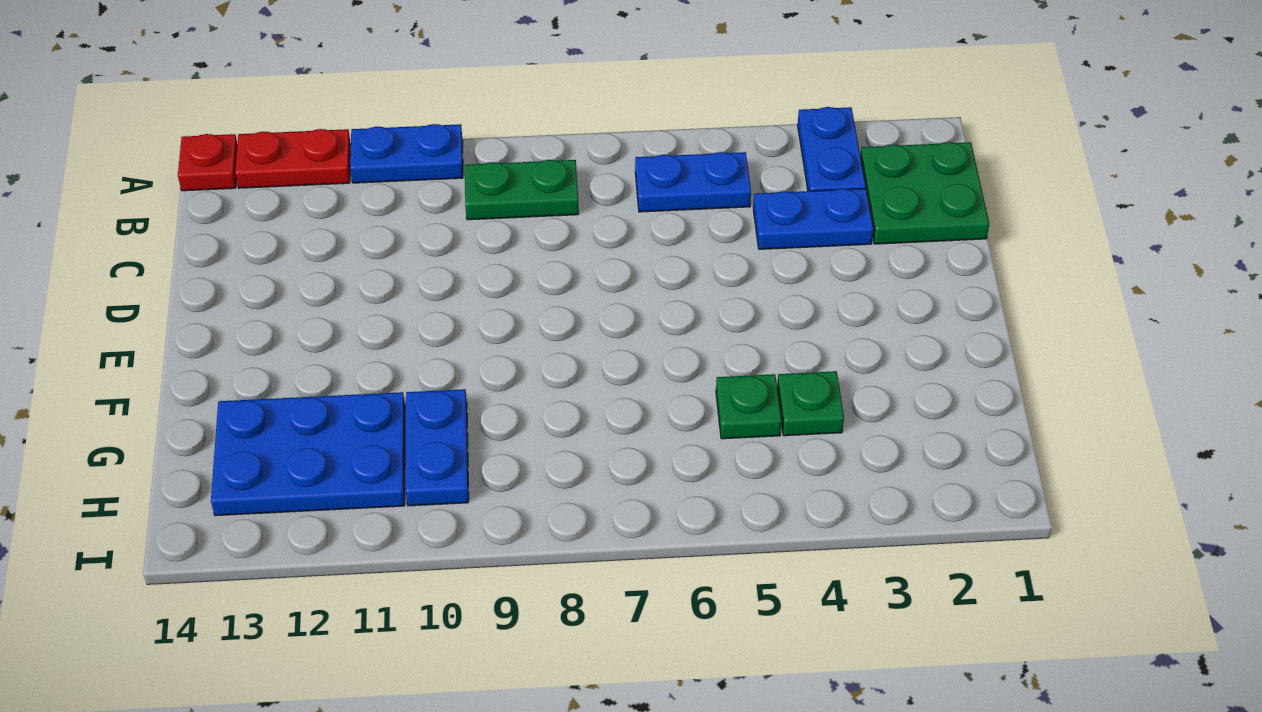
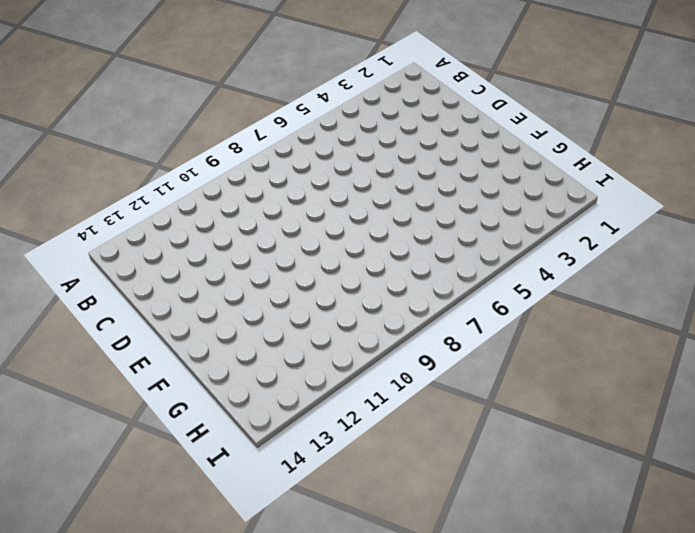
none -> blue plate A3:B3 level 1
none -> blue plate A10:A11 level 1
none -> red plate A12:A13 level 1

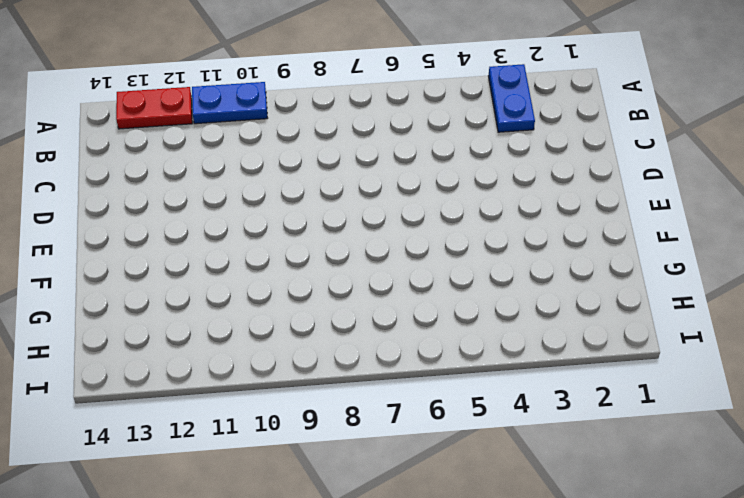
none -> red plate A14 level 1
none -> green plate B1:C2 level 1
none -> blue plate B5:B6 level 1

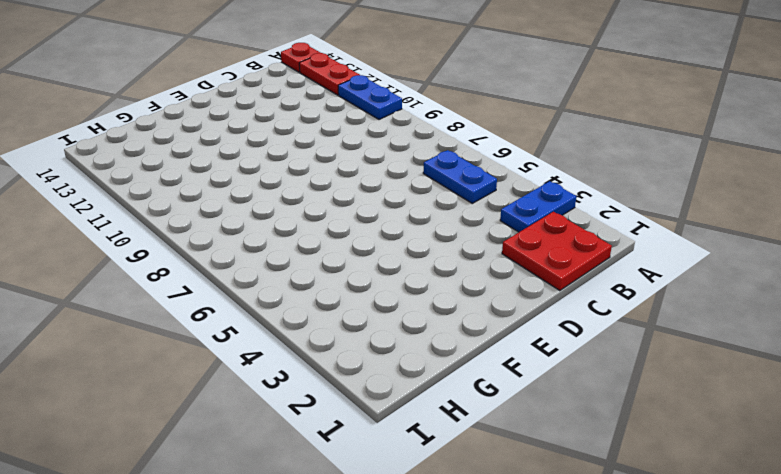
red plate B1:C2 level 1 -> green plate B1:C2 level 1
none -> green plate B8:B9 level 1
none -> blue plate C3:C4 level 1
none -> green plate G4 level 1

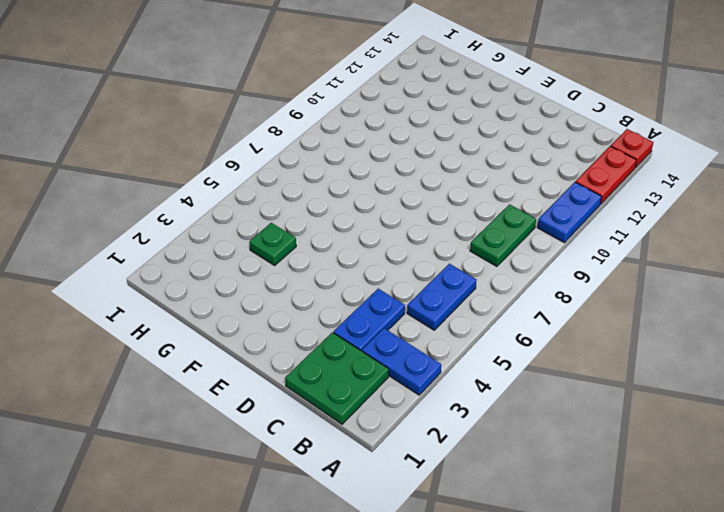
none -> green plate G5 level 1
none -> blue plate G10:H10 level 1
none -> blue plate G11:H13 level 1

